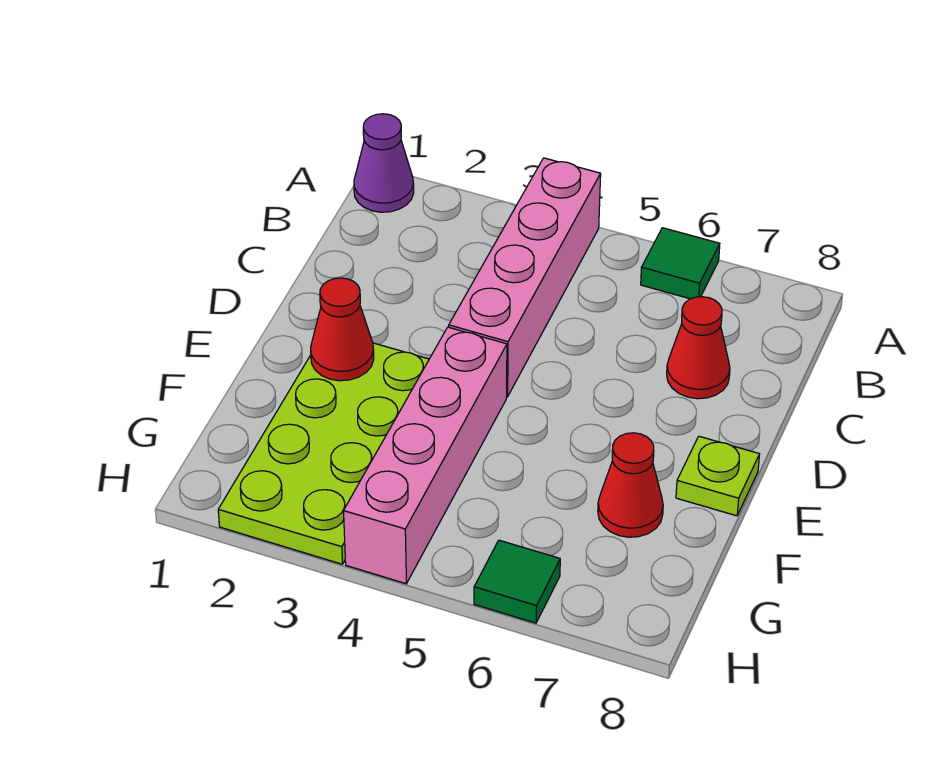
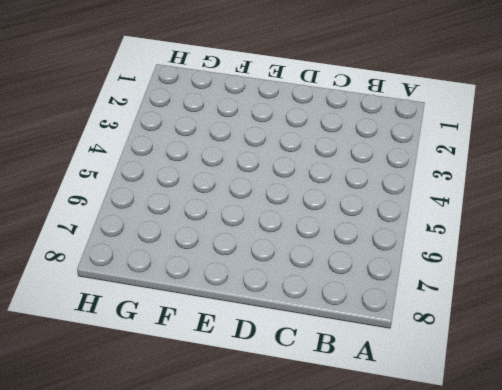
none -> purple cone A1 level 1
none -> pink brick A4:D4 level 1

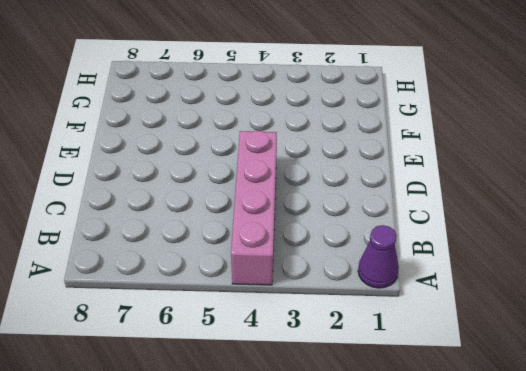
none -> green tile A6 level 1
none -> red cone C7 level 1

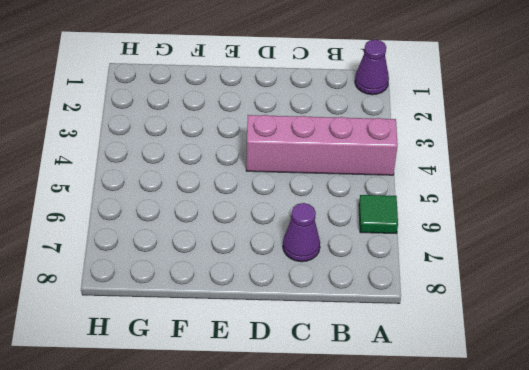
purple cone C7 level 1 -> red cone C7 level 1
none -> lime plate E2:H3 level 1
none -> pink brick E4:H4 level 1

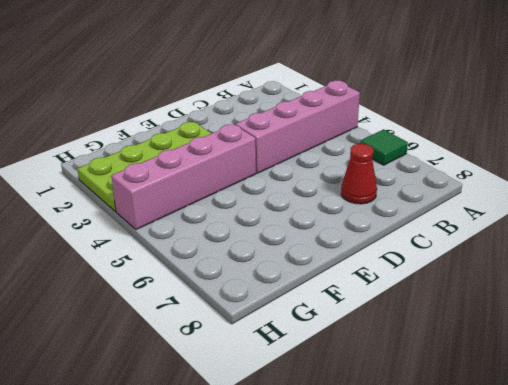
none -> purple cone A1 level 1
none -> lime plate E8 level 1

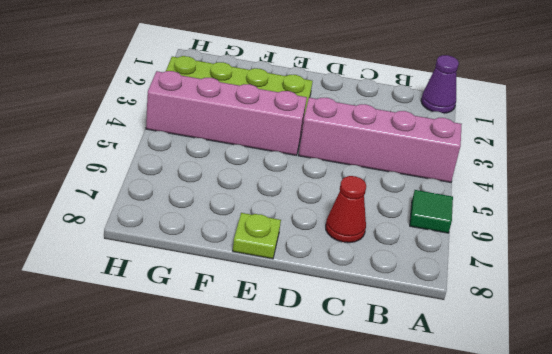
none -> red cone F7 level 1
none -> green tile H6 level 1

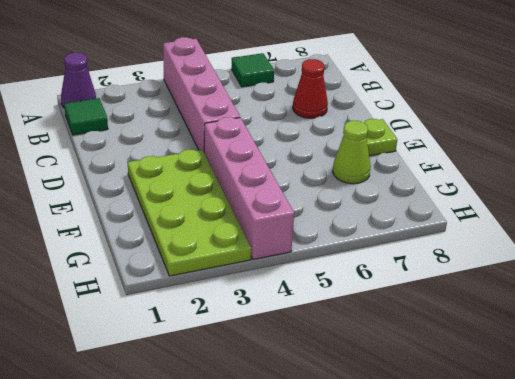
green tile B1 level 1 -> green tile H6 level 1
lime cone F7 level 1 -> red cone F7 level 1
none -> red cone E2 level 2

